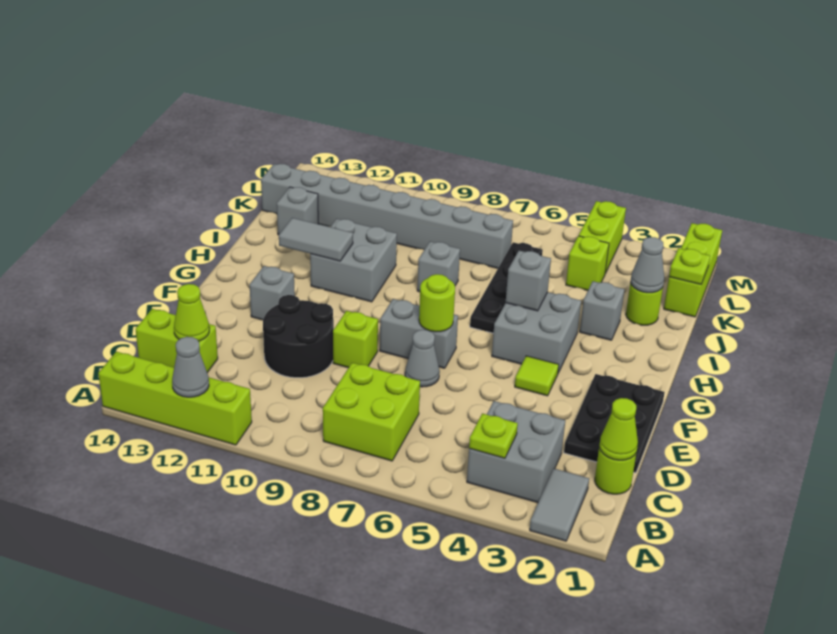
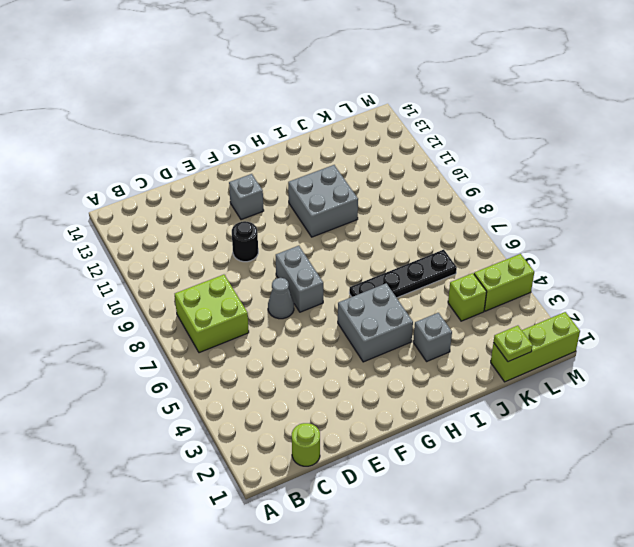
black round brick E10 level 1 -> black round brick D10:E11 level 1
none -> grey tile A2:B2 level 1
none -> lime brick A11:A14 level 1
none -> grey brick B3:C4 level 1
none -> lime brick C13:C14 level 1

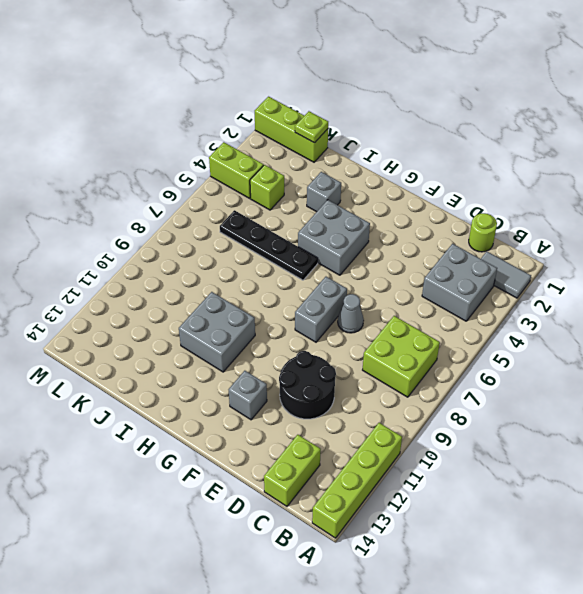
none -> black plate D1:F2 level 1
none -> lime brick E9 level 1
none -> lime tile F4 level 1
none -> grey brick I8 level 1

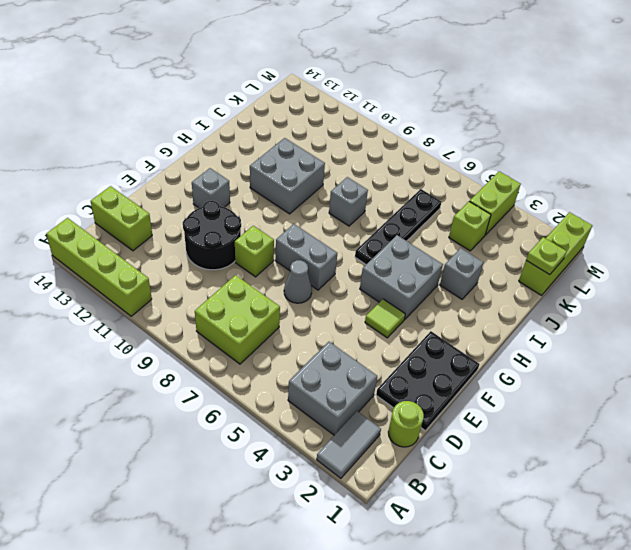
none -> lime round brick J2 level 1
none -> grey brick J13 level 1
none -> grey brick K7:K14 level 1
none -> grey cone A12 level 2

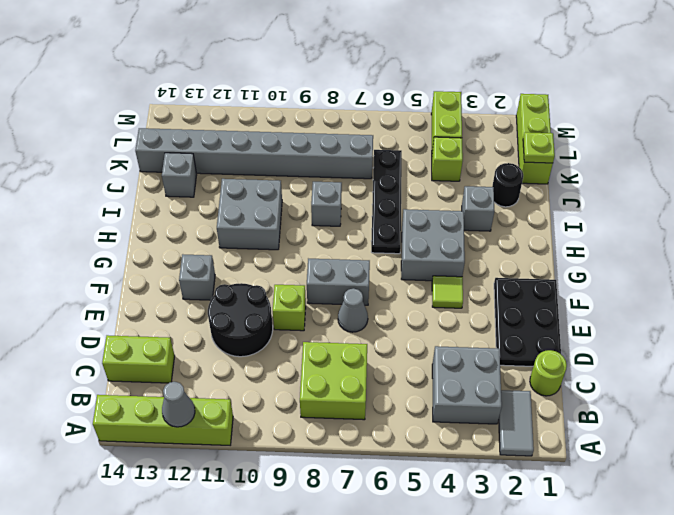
black round brick J2 level 1 -> lime round brick J2 level 1
none -> lime plate B4 level 2
none -> lime cone C1 level 2
none -> lime cone C13 level 2
none -> lime round brick F7 level 2

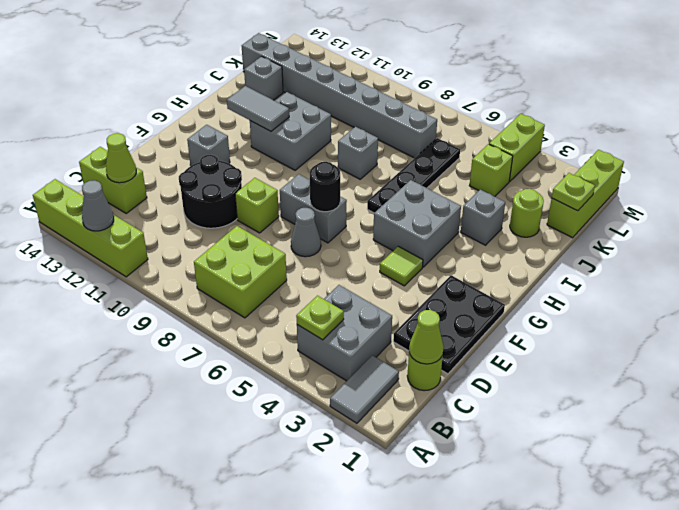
black round brick F7 level 2 -> lime round brick F7 level 2
none -> grey brick H5 level 2
none -> grey cone J2 level 2

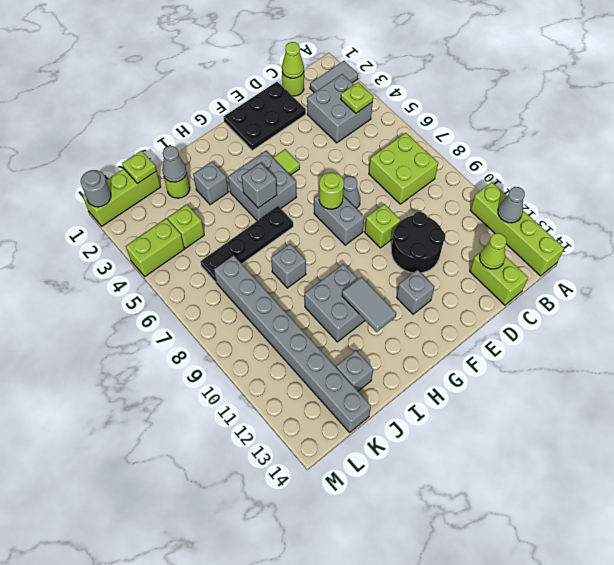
grey round brick M1 level 2 -> none

